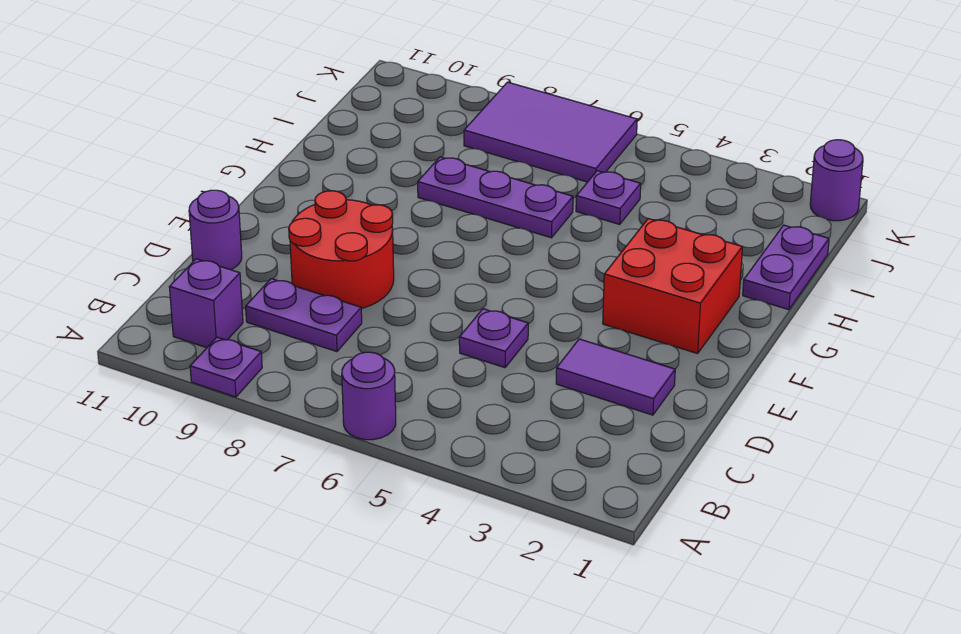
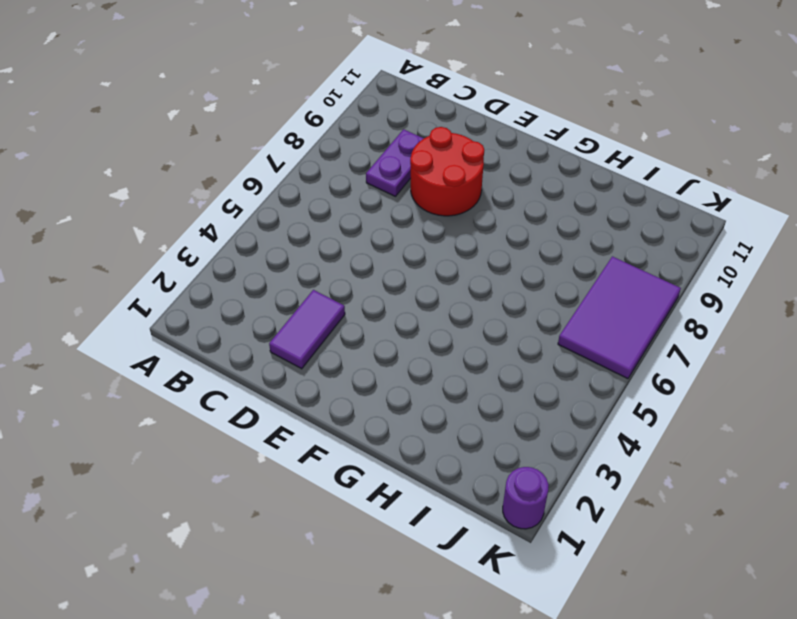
none -> purple round brick A6 level 1
none -> purple plate A9 level 1
none -> purple brick B10 level 1

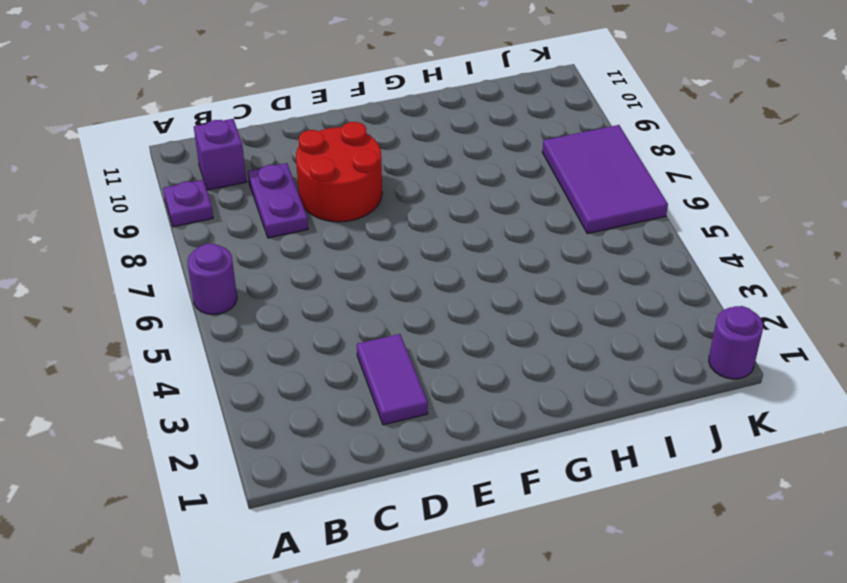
none -> purple plate D5 level 1
none -> purple round brick D11 level 1
none -> red brick F2:G3 level 1

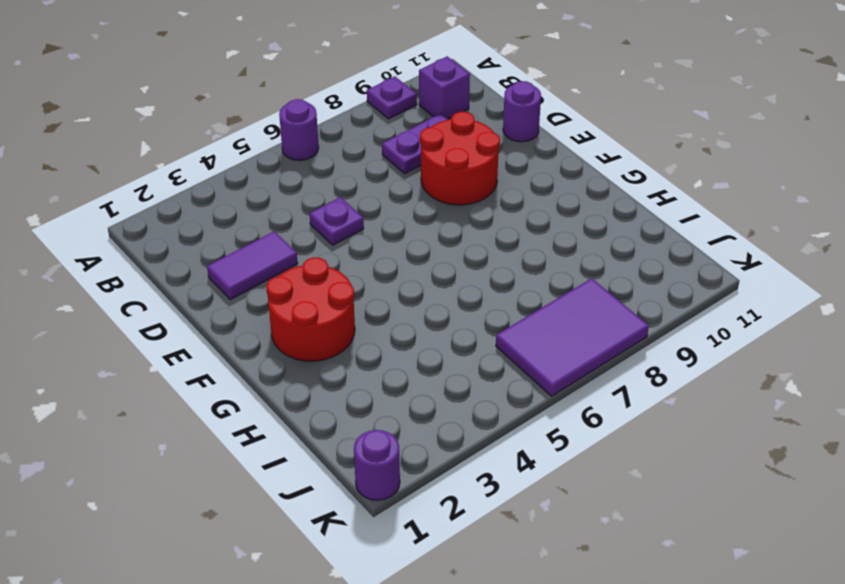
red round brick F2:G3 level 1 -> red brick F2:G3 level 1
none -> purple plate H1:I1 level 1
none -> purple plate H6:H8 level 1
none -> purple plate I5 level 1

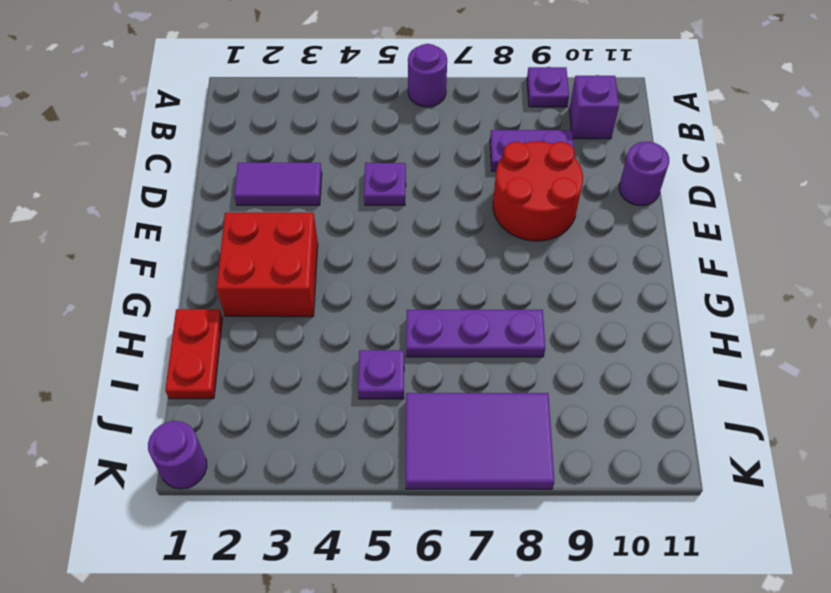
red plate H1:I1 level 1 -> purple plate H1:I1 level 1

